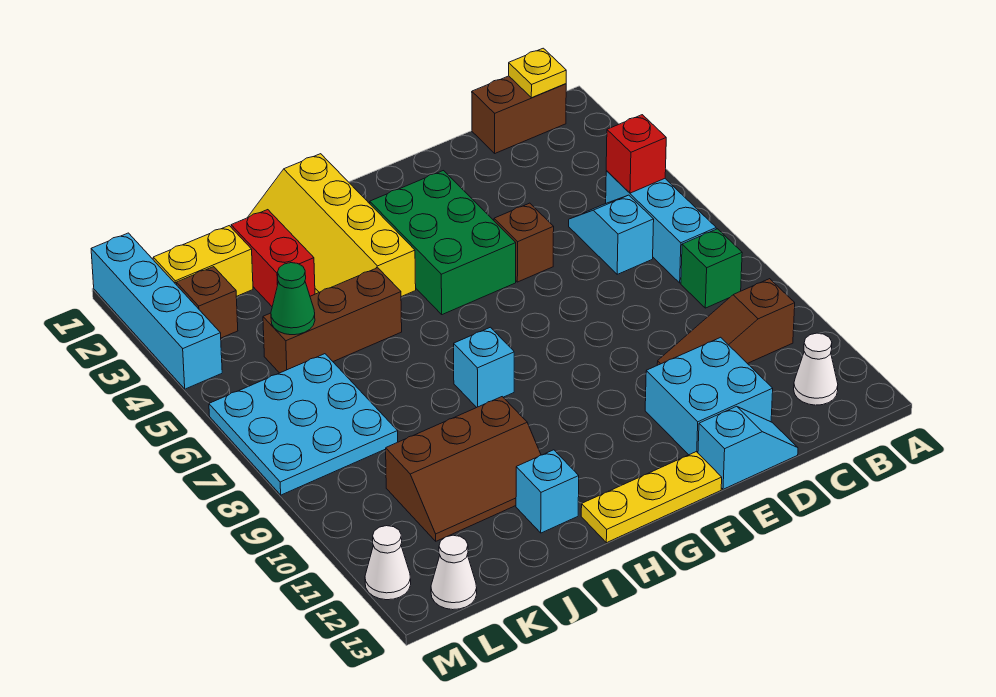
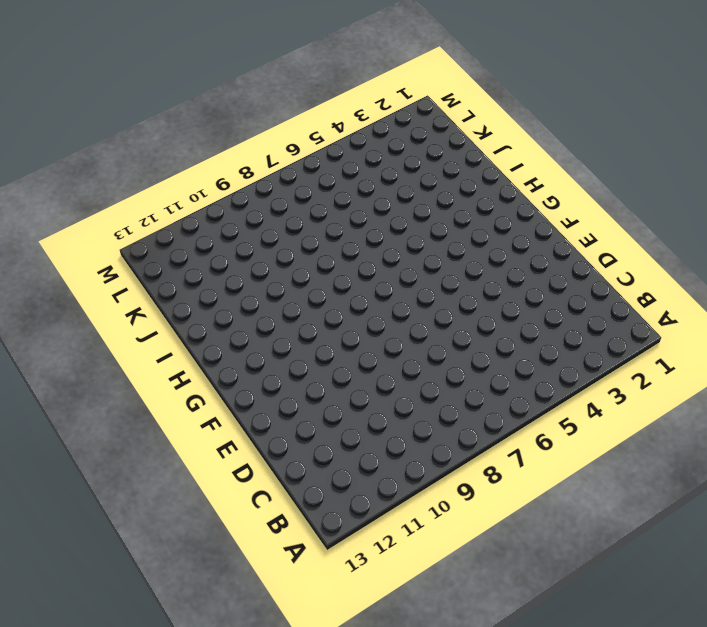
none -> brown brick B1:C1 level 1
none -> cyan brick B5:B7 level 1
none -> green brick B8 level 1

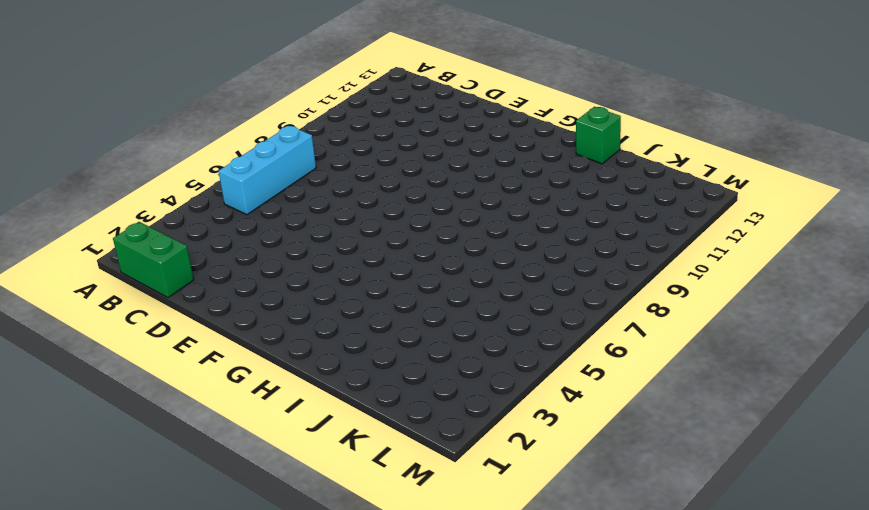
green brick B1:C1 level 1 -> brown brick B1:C1 level 1
green brick I13 level 1 -> green brick B8 level 1
none -> brown slope B10:D10 level 1 top B
none -> white cone B12 level 1
none -> cyan slope C5:C6 level 1 top 6

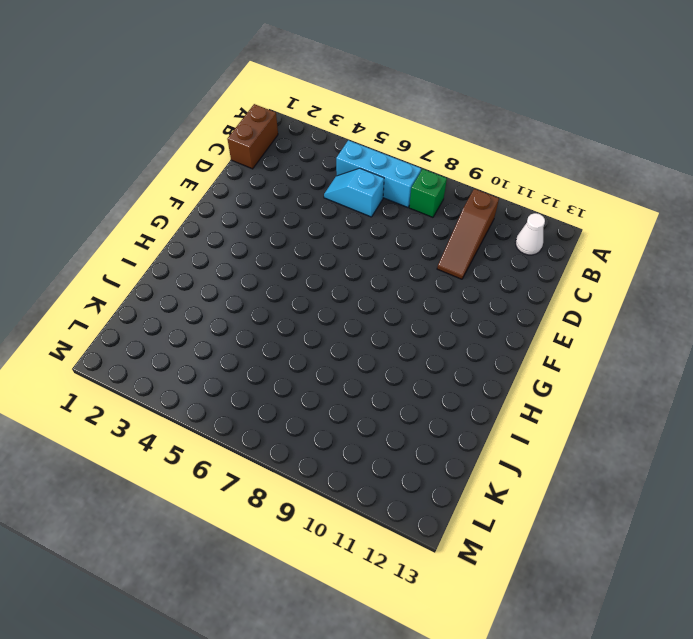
none -> cyan brick D11:E12 level 1
none -> cyan slope D13:E13 level 1 top E
none -> brown brick E5 level 1

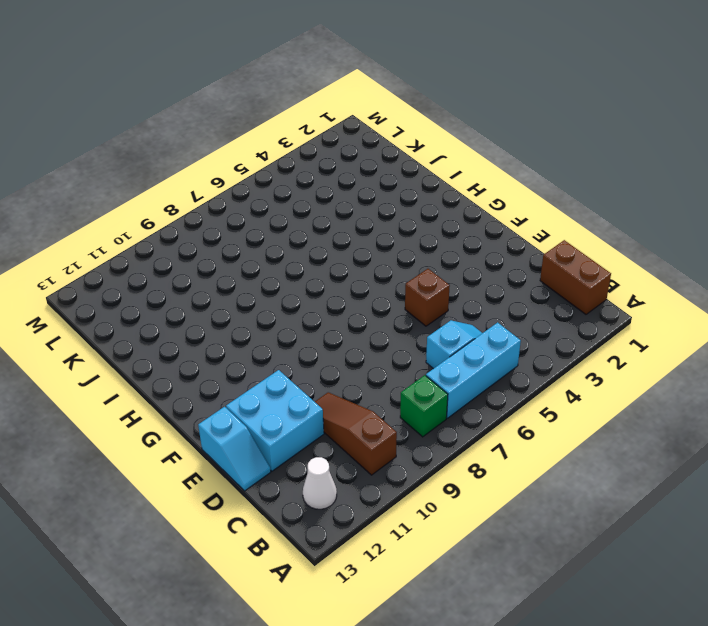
none -> green brick F3:G5 level 1
none -> yellow plate F13:H13 level 1
none -> yellow slope H1:I4 level 1 top H

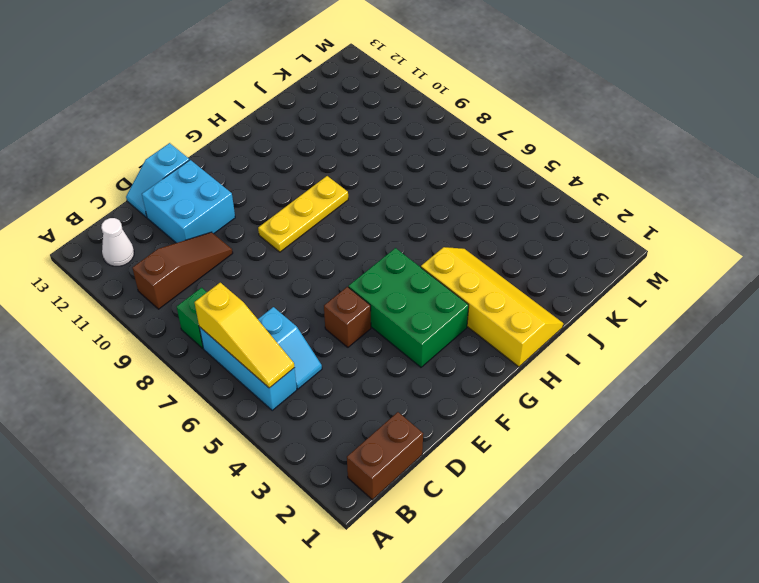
yellow slope B5:B7 level 2 top 7 -> red brick B5 level 2
yellow plate F9:H9 level 1 -> yellow plate F13:H13 level 1
none -> cyan brick H8 level 1
none -> brown brick I5:K5 level 1
none -> brown slope I10:K11 level 1 top 10

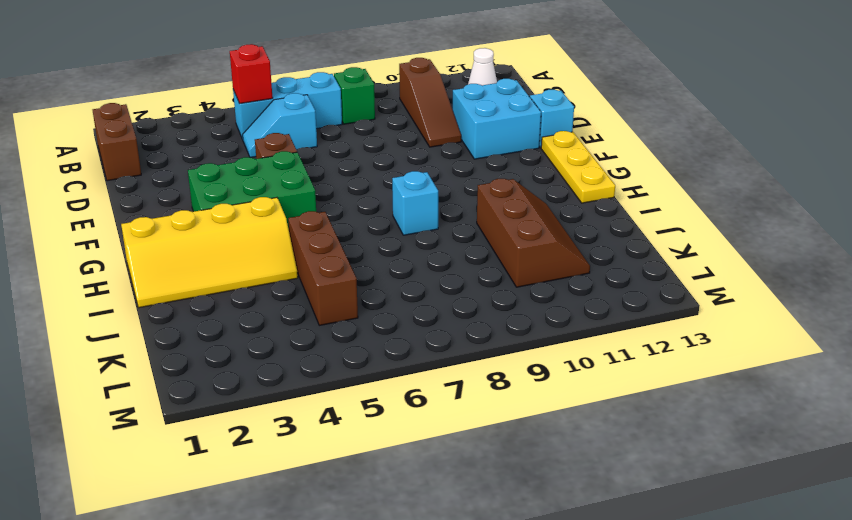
none -> cyan brick I12 level 1
none -> red brick J2:J3 level 1
none -> yellow brick K2:L2 level 1

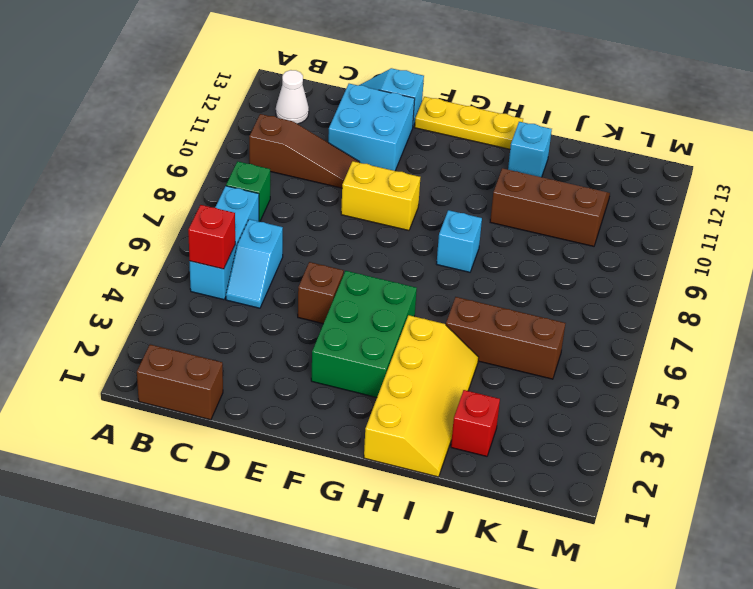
yellow brick E9:F9 level 1 -> yellow brick K2:L2 level 1
red brick J2 level 1 -> red brick J2:J3 level 1
none -> cyan plate K6:M8 level 1
none -> brown brick L3 level 1
none -> white cone L13 level 1

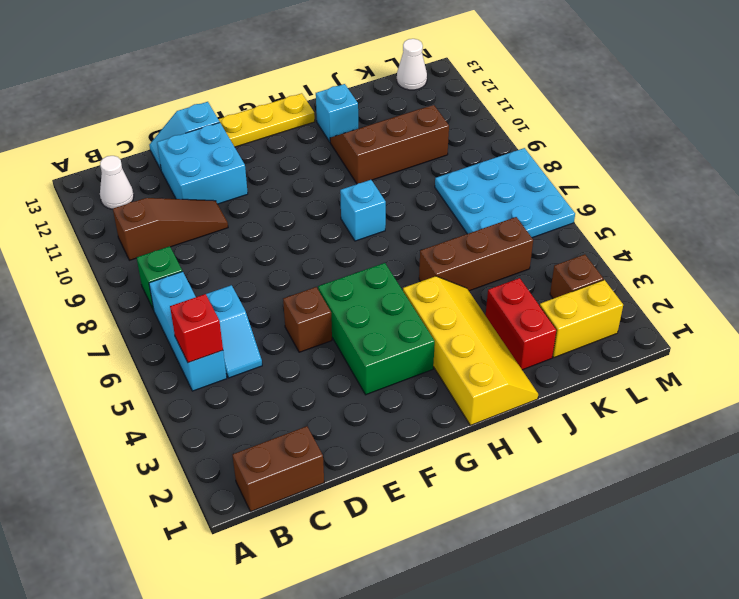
none -> cyan brick M1:M4 level 1
none -> white cone M12 level 1
none -> yellow plate B1 level 2

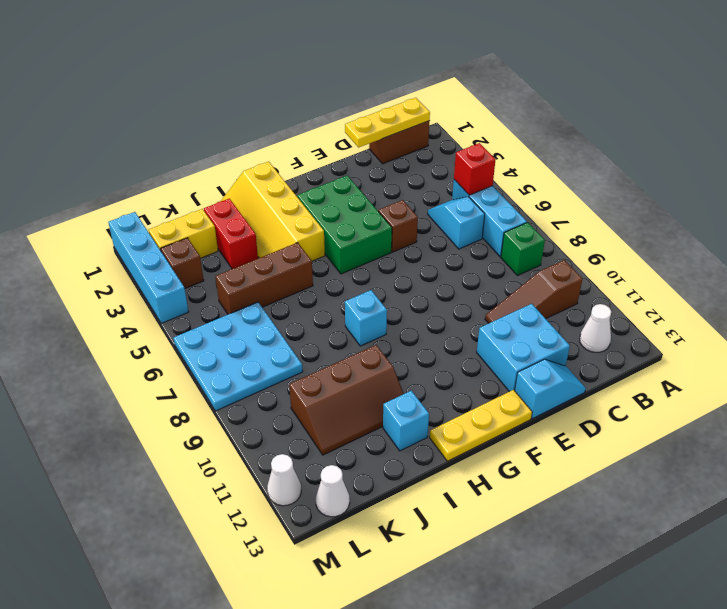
yellow plate B1:D1 level 2 -> yellow plate B1 level 2
none -> green cone K5 level 2

